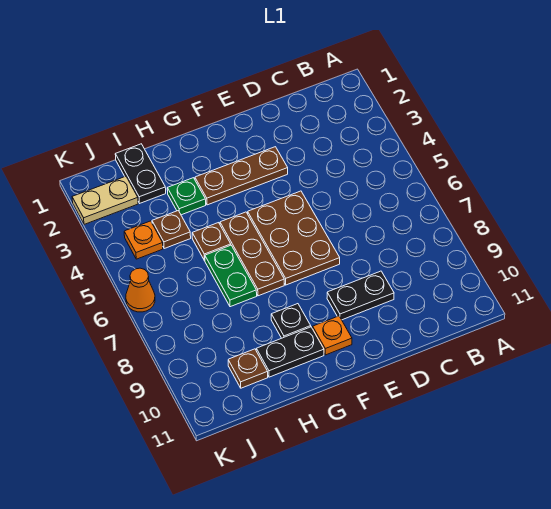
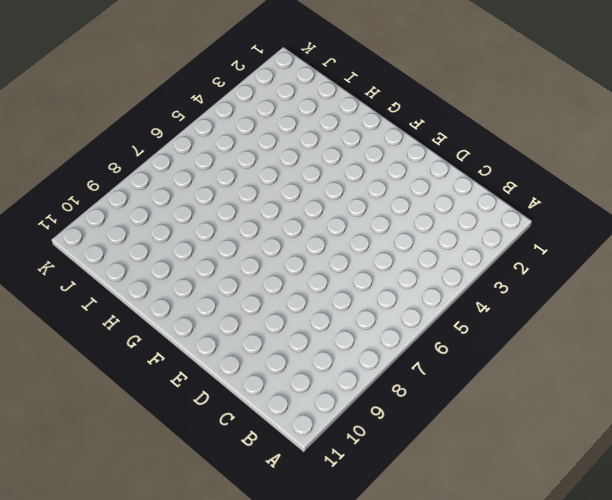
none -> black plate D9:E9 level 1
none -> brown plate E3:G3 level 1
none -> brown plate E5:F7 level 1

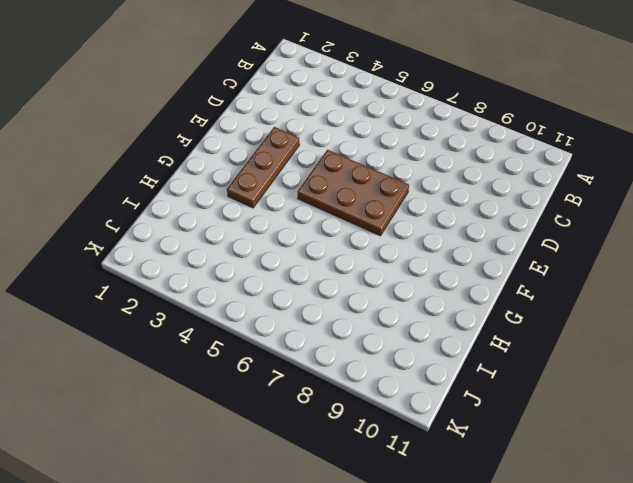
none -> black plate D9:E9 level 1
none -> orange plate F10 level 1
none -> brown plate G5:G7 level 1

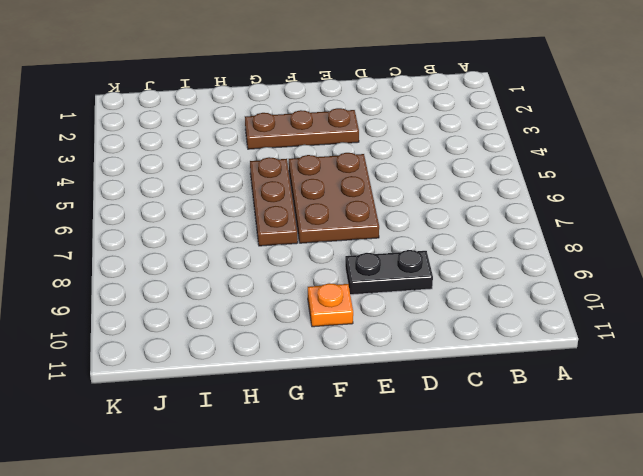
none -> black plate G9 level 1
none -> black plate G10:H10 level 1
none -> green plate H3 level 1

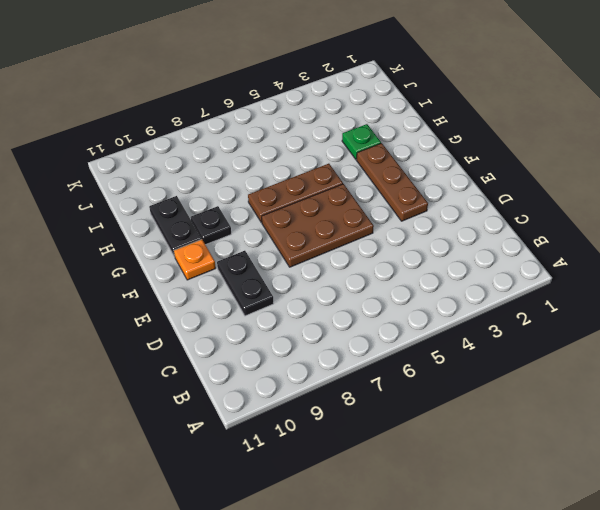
none -> brown plate H5 level 1
none -> green plate H6:H7 level 1
none -> black plate I1:I2 level 1

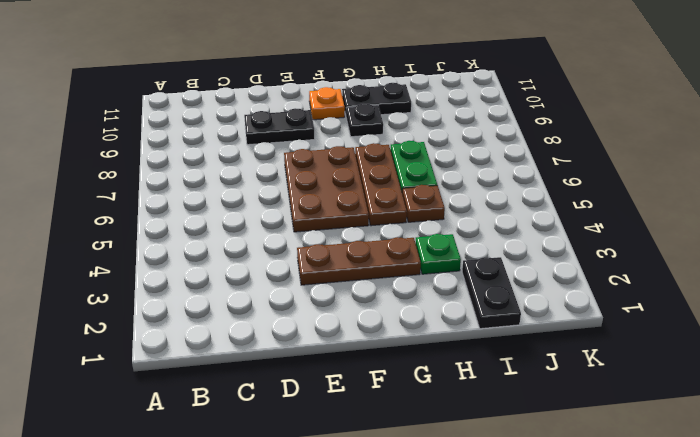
none -> brown plate I4 level 1
none -> brown plate I10 level 1
none -> tan plate J2:K2 level 1

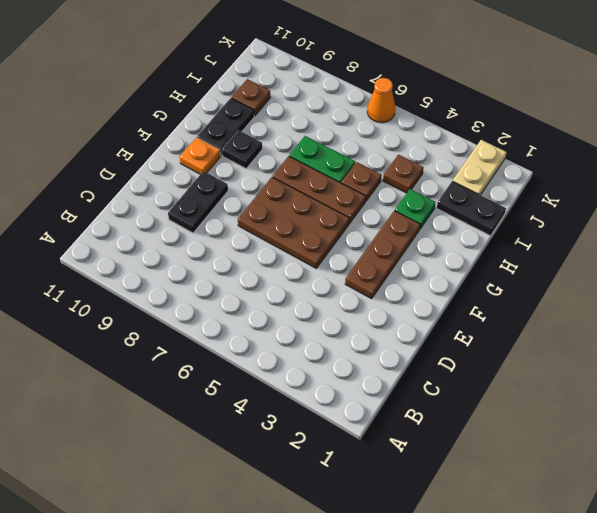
none -> orange plate J4 level 1

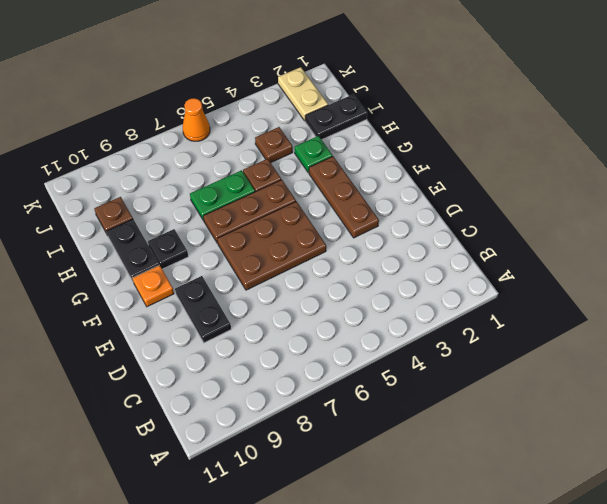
none -> orange plate J4 level 1

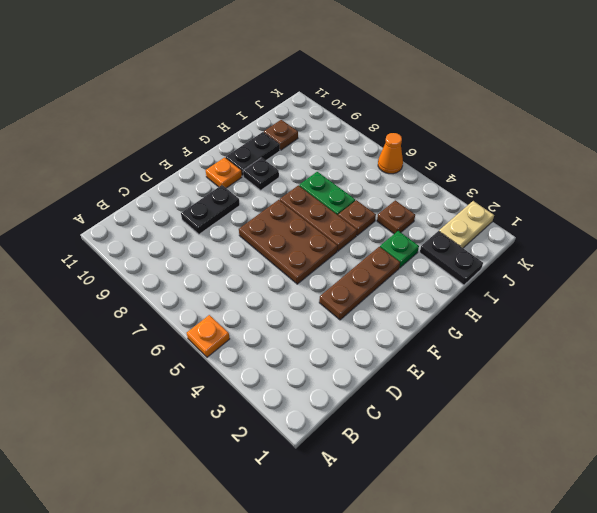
orange plate A5 level 1 -> orange plate J4 level 1

